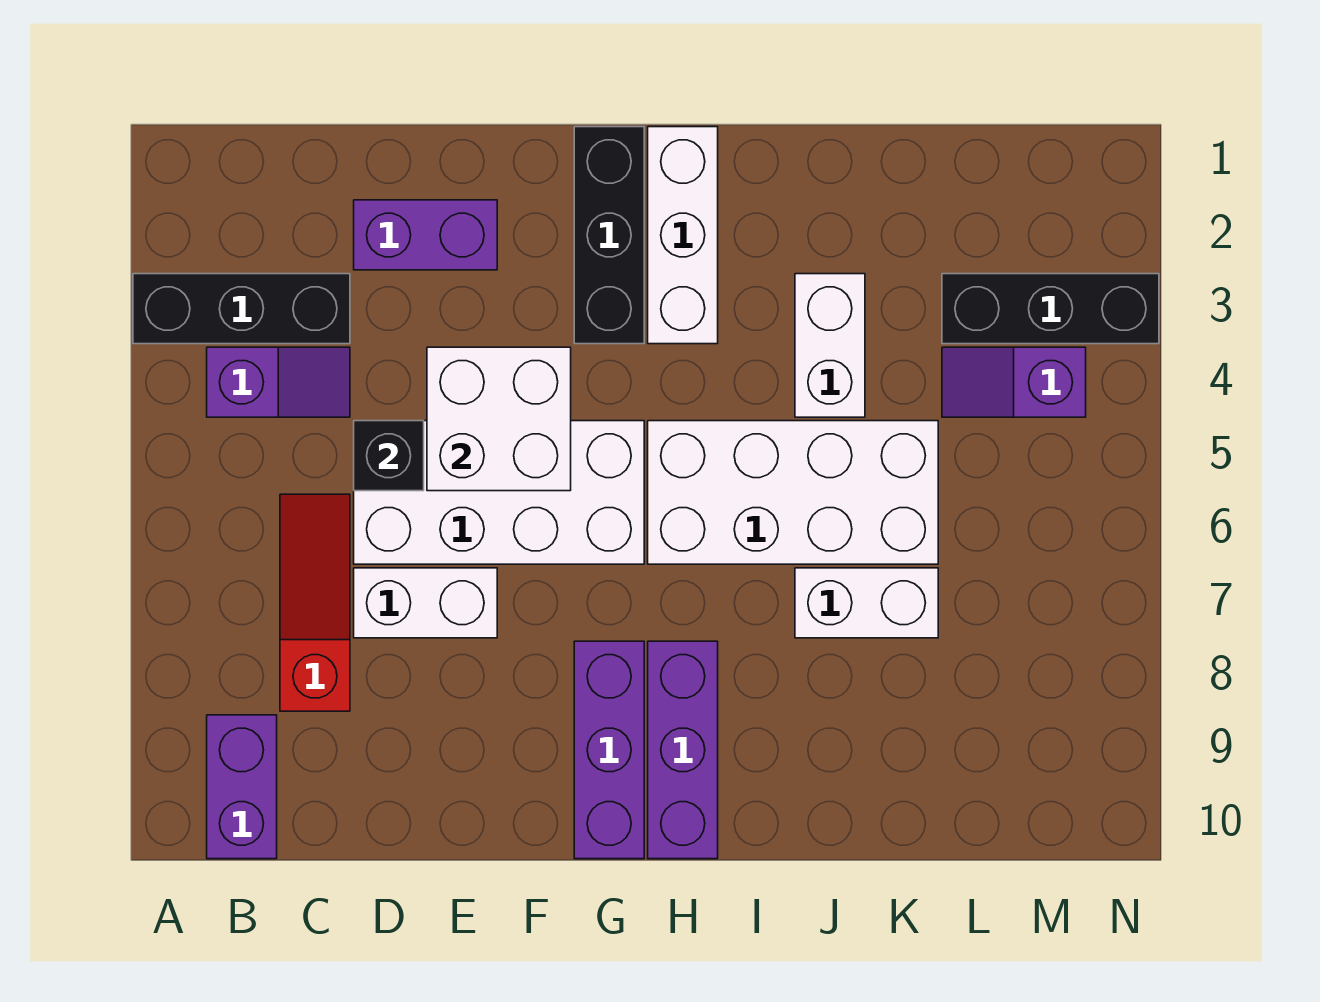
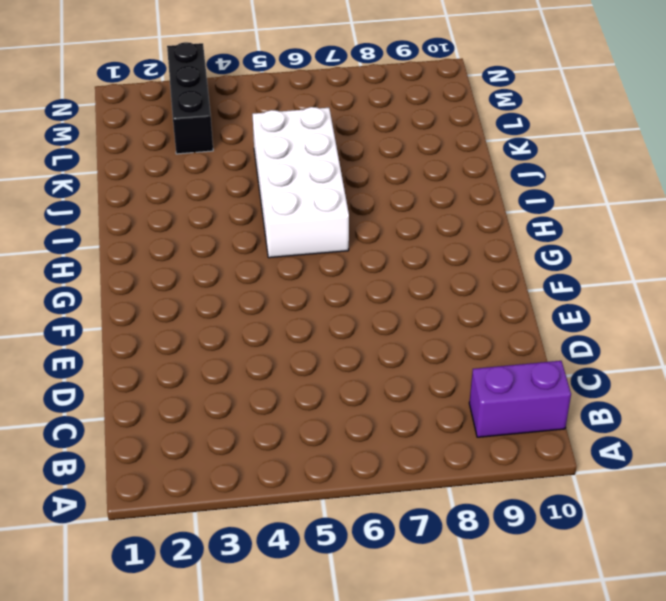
none -> black brick A3:C3 level 1
none -> purple slope B4:C4 level 1 top B
none -> red slope C6:C8 level 1 top 8

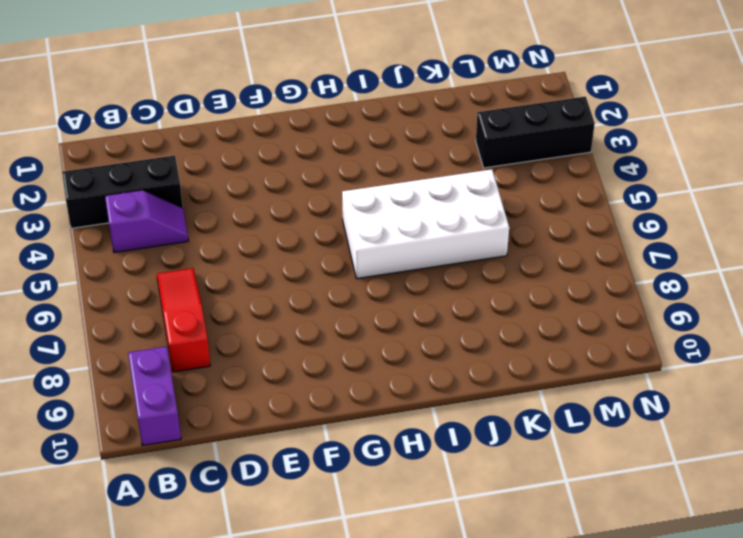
none -> purple brick D2:E2 level 1
none -> white brick D5:G6 level 1
none -> white brick D7:E7 level 1

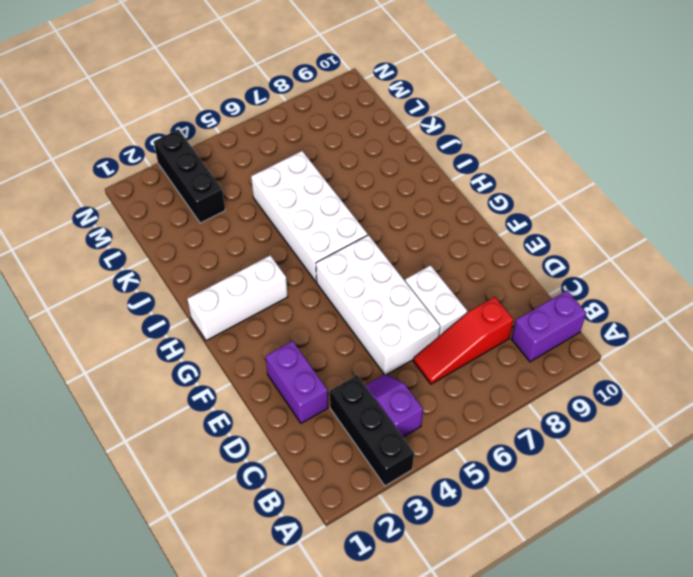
none -> black brick G1:G3 level 1
none -> purple brick G8:G10 level 1
none -> purple brick H8:H10 level 1

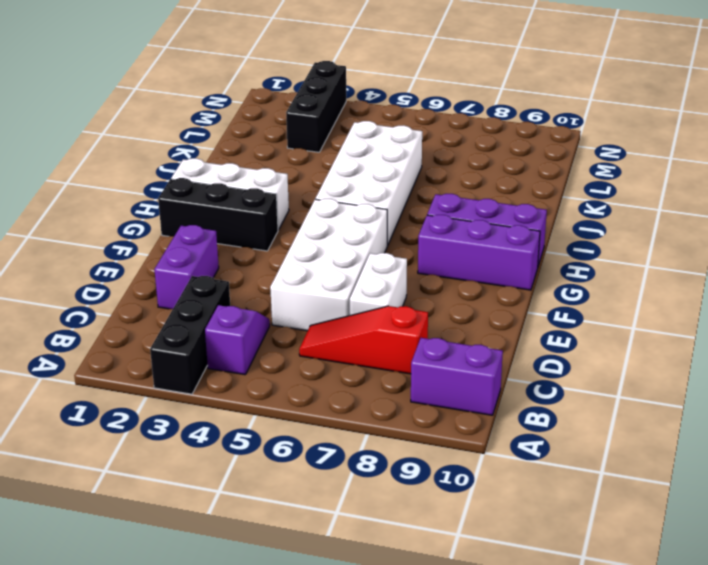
none -> white brick J3:J4 level 1
none -> white brick J7:K7 level 1
none -> purple slope L4:M4 level 1 top M

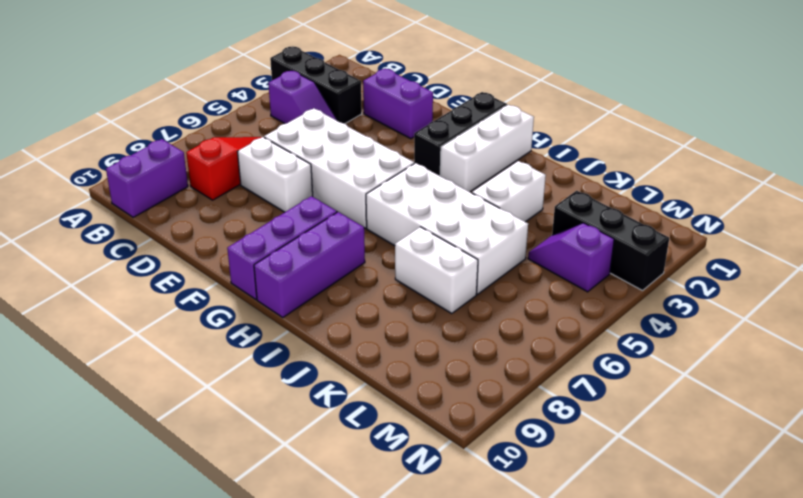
none -> black brick D5 level 2
none -> white brick E4:F5 level 2

